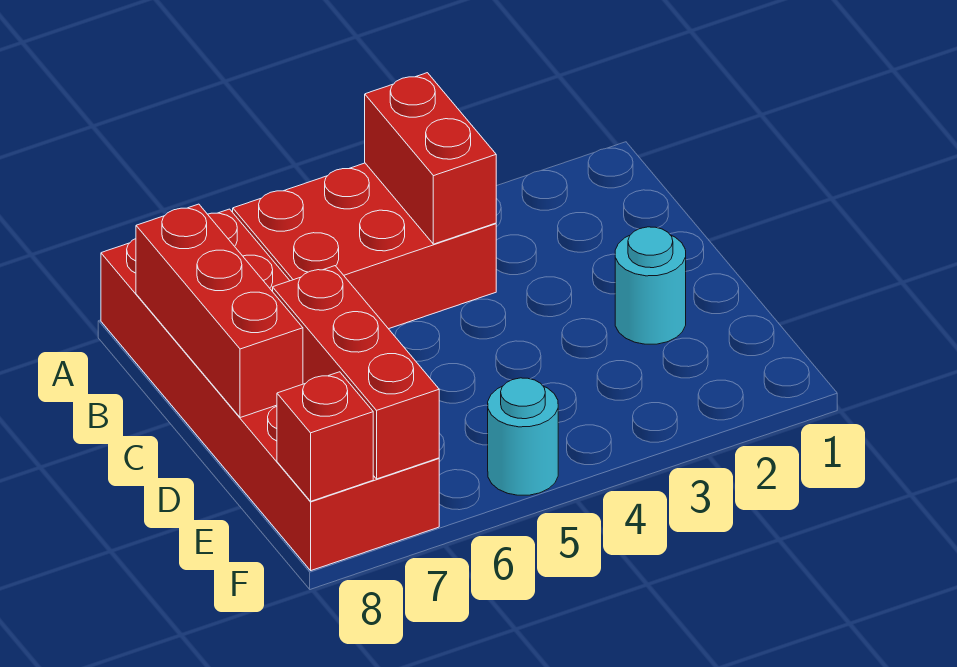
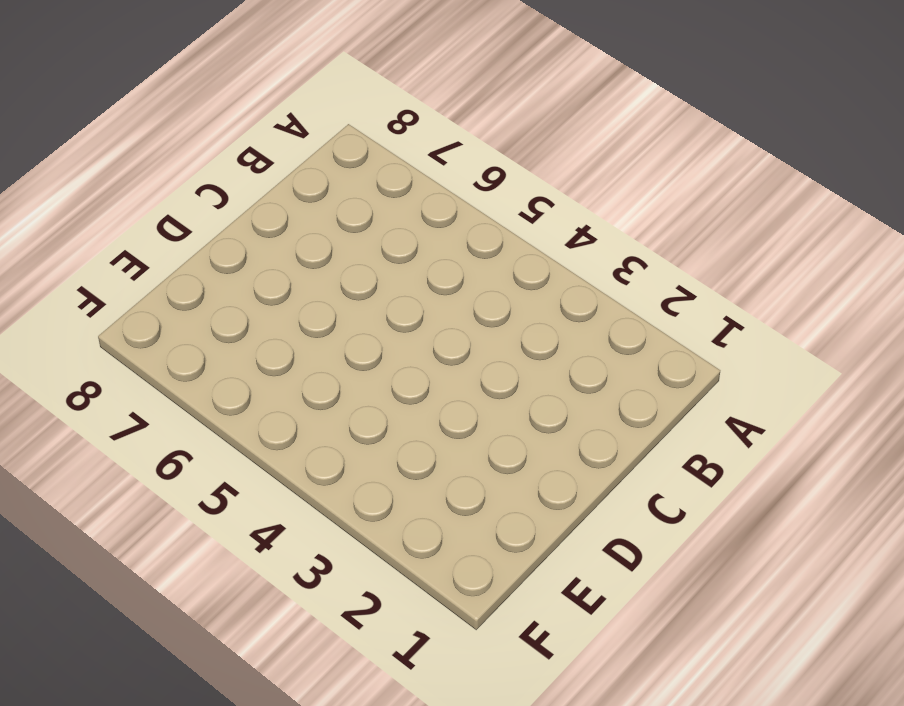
none -> red brick A4:B6 level 1
none -> red brick A7:F8 level 1

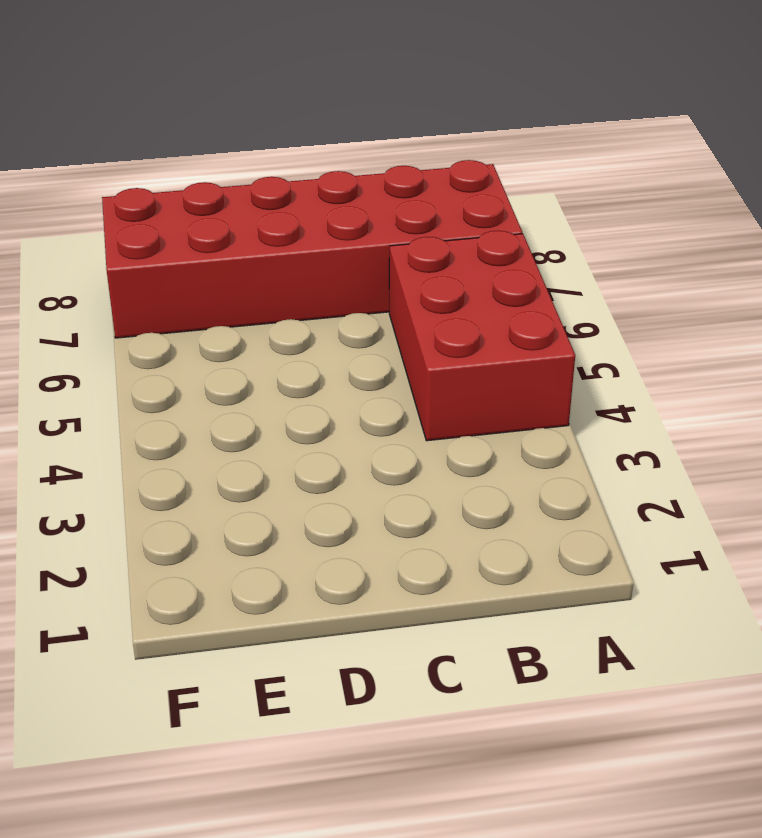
none -> cyan round brick D2 level 1
none -> cyan round brick F5 level 1

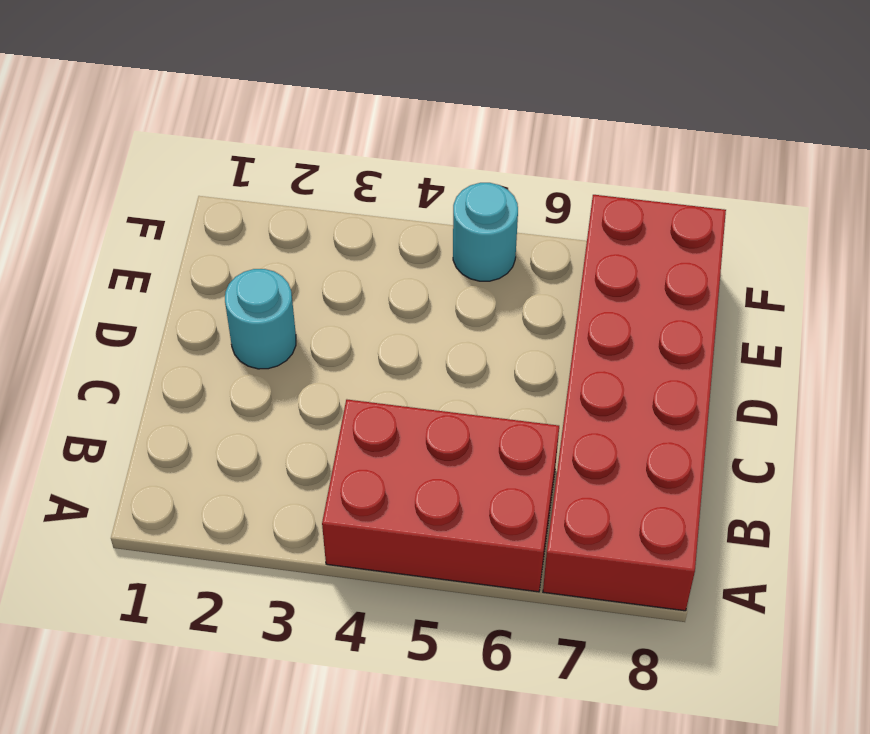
none -> red brick A4:B4 level 2
none -> red brick B8:D8 level 2

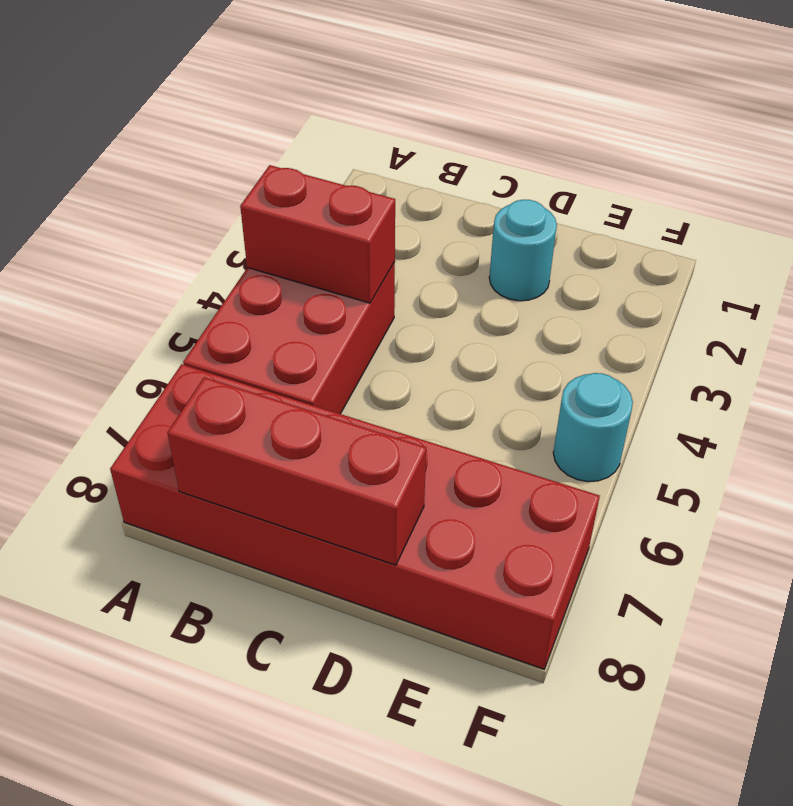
none -> red brick D7:F7 level 2
none -> red brick F8 level 2

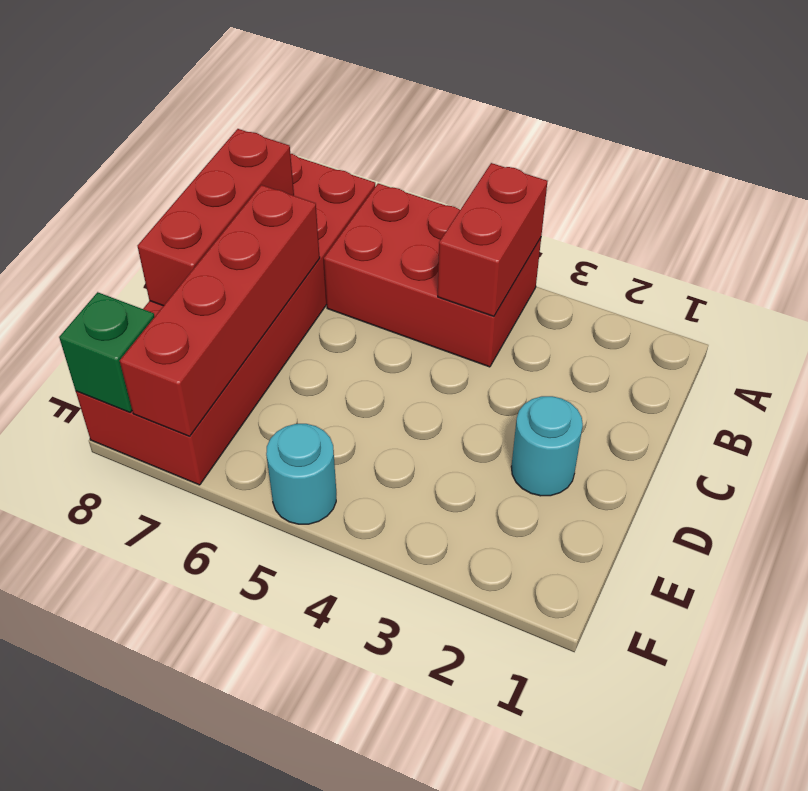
red brick C7:F7 level 2 -> red brick D7:F7 level 2
green brick F8 level 2 -> red brick F8 level 2

